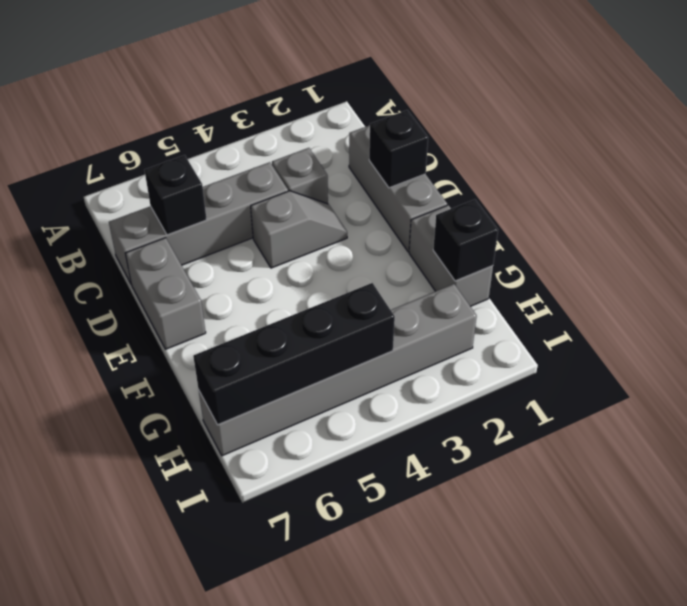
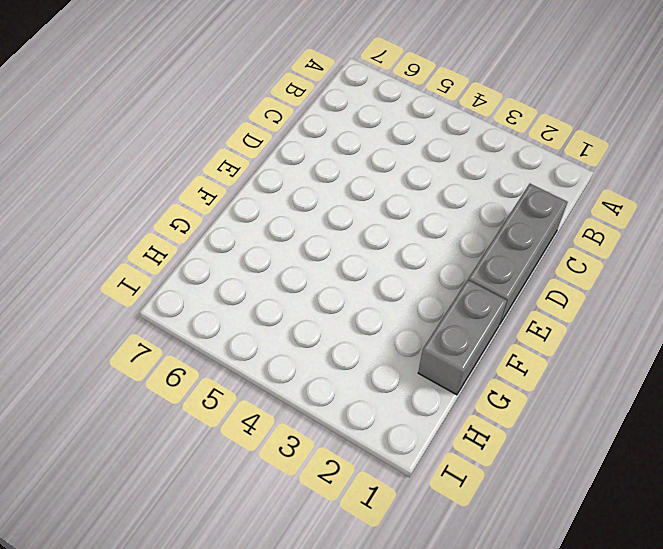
none -> grey brick C3 level 1
none -> grey brick C4:C7 level 1

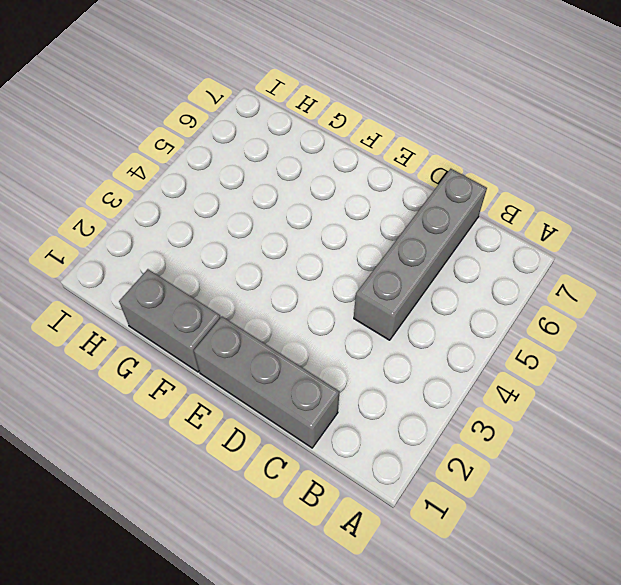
none -> grey brick C3 level 1
none -> grey slope D3:D4 level 1 top 4

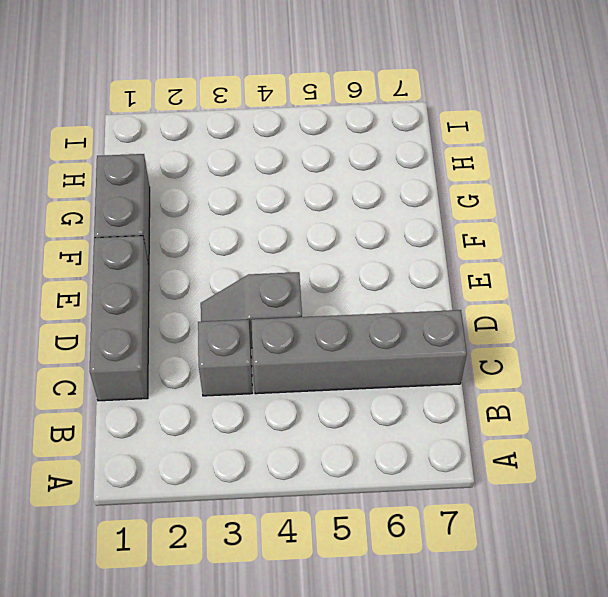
none -> grey brick D7:E7 level 1
none -> grey brick H2:H7 level 1

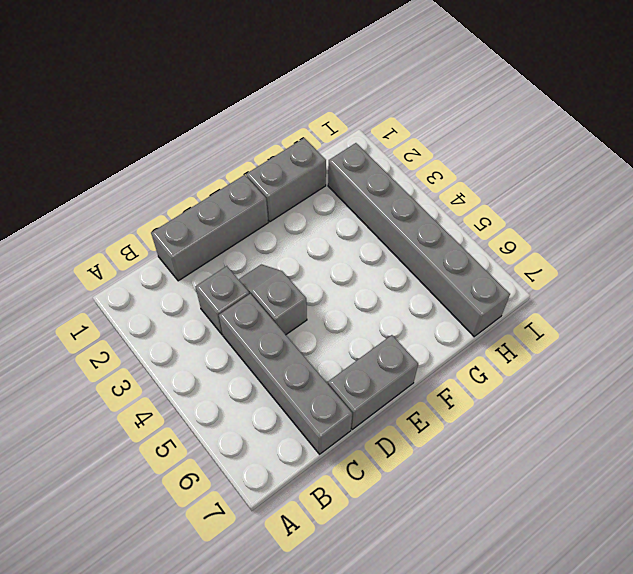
none -> black brick C6 level 2
none -> black brick D1 level 2

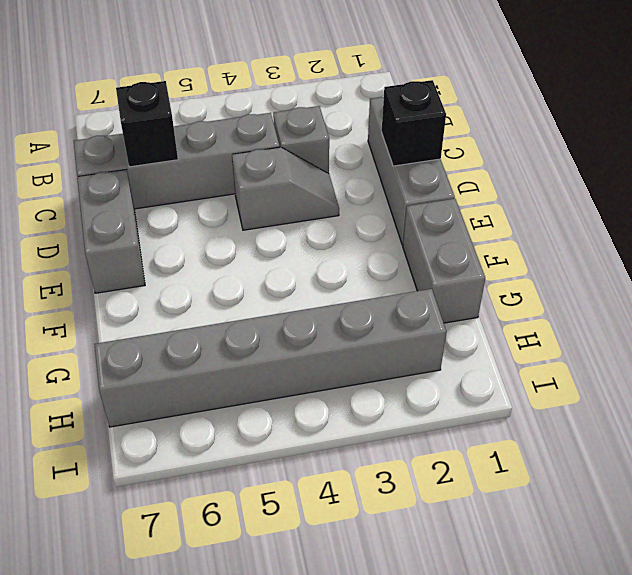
none -> black brick G1 level 2
none -> black brick H4:H7 level 2

